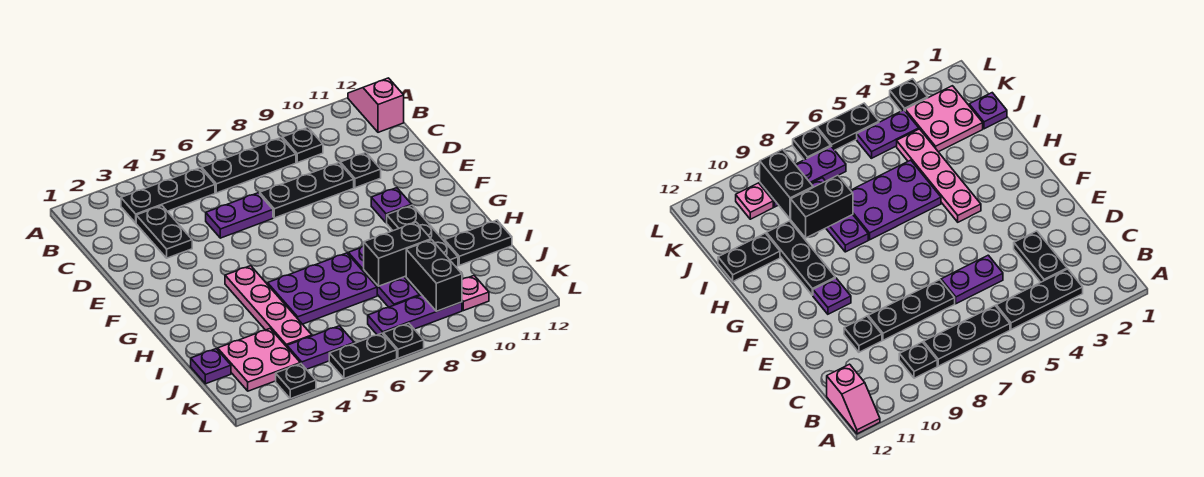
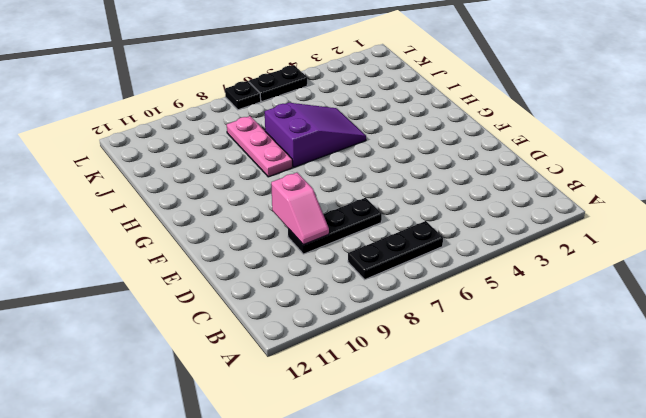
pink slope D9:E9 level 2 top E -> pink slope A12:B12 level 1 top B
purple slope H5:I7 level 1 top 7 -> purple plate H5:I7 level 1
pink plate H8:J8 level 1 -> purple plate H8:J8 level 1
none -> black plate B3:B5 level 1
none -> black plate B9 level 1
none -> black plate C3:D3 level 1

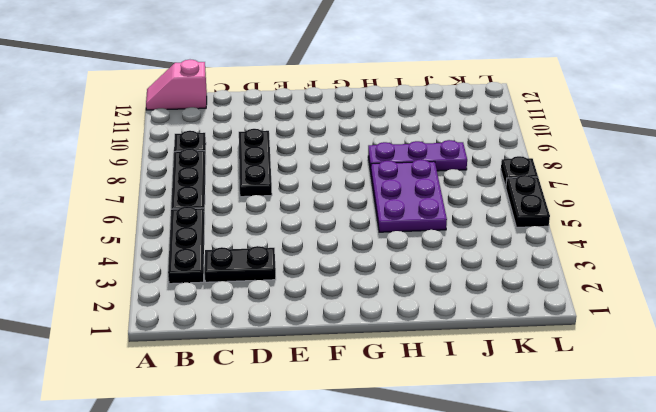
none -> purple plate D5:D6 level 1
none -> black plate D10 level 1
none -> purple plate F10 level 1

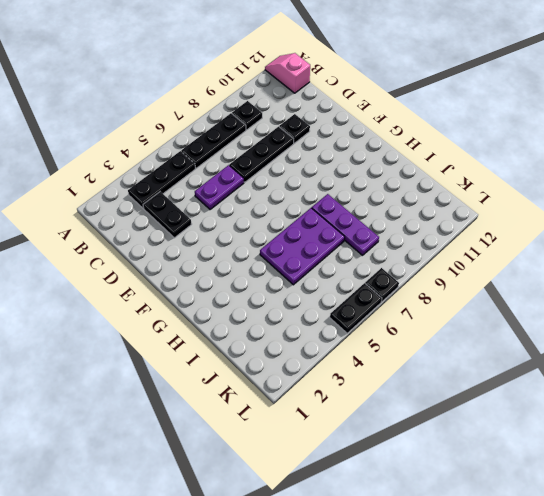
none -> purple plate F10 level 1
none -> pink plate G4:J4 level 1
none -> black plate G10:I10 level 1

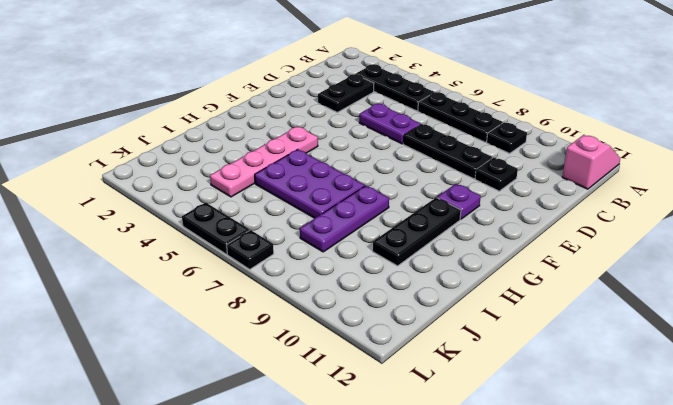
none -> black plate I11:I12 level 1
none -> purple plate J1 level 1
none -> pink plate J2:K3 level 1

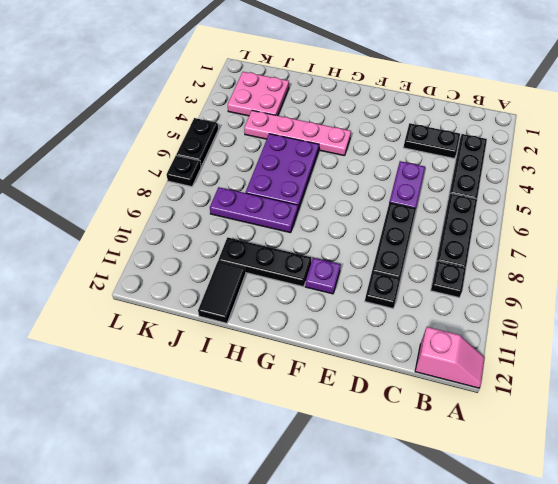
black tile I11:I12 level 1 -> black plate I11:I12 level 1
none -> purple plate J1 level 1
none -> purple plate K4:K5 level 1
none -> purple plate K7:K9 level 1

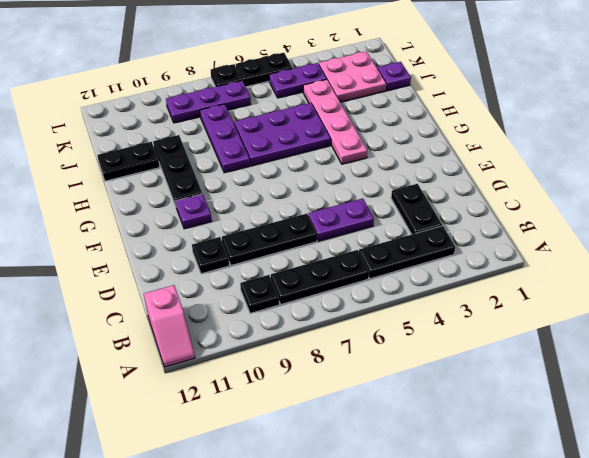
none -> pink plate K10 level 1
none -> black plate L3 level 1
none -> black brick I8:I9 level 2

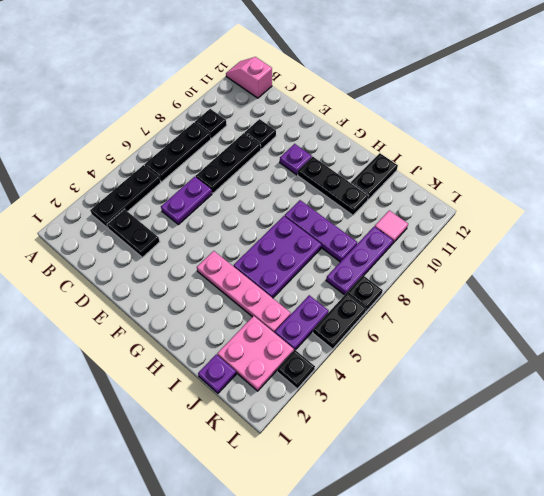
pink tile K10 level 1 -> pink plate K10 level 1
none -> black brick I8:I9 level 2
none -> black brick J9:K9 level 2

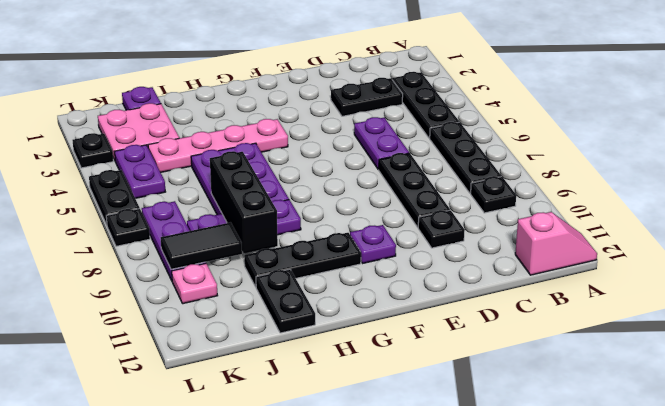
black brick I7:I9 level 2 -> black brick I8:I9 level 2
black tile J9:K9 level 2 -> black brick J9:K9 level 2

